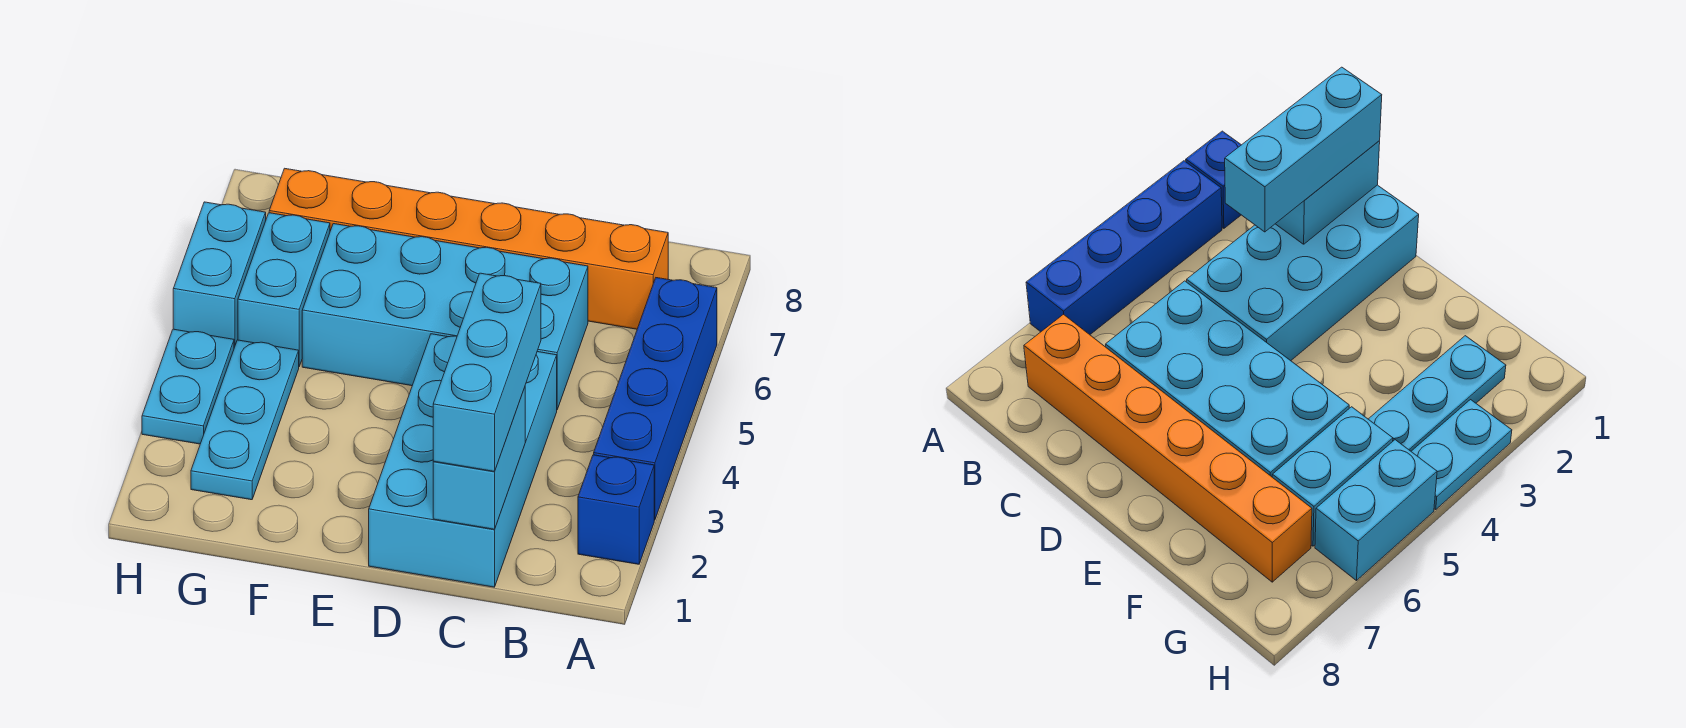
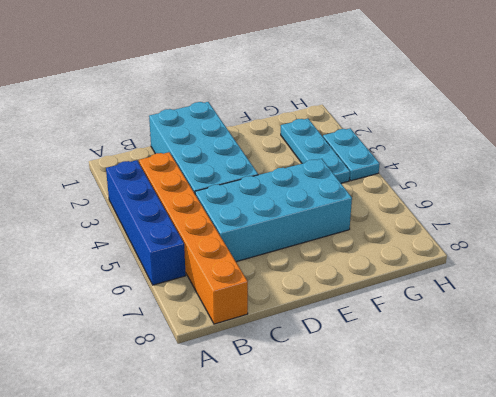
orange brick B3:B8 level 1 -> orange brick B7:G7 level 1
none -> blue brick A2 level 1
none -> cyan brick G5:G6 level 1

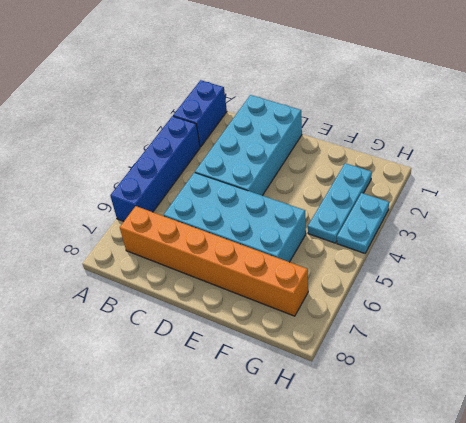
blue brick A1:A2 level 1 -> blue brick A2 level 1
none -> cyan brick G5:G6 level 1
none -> cyan brick H5:H6 level 1

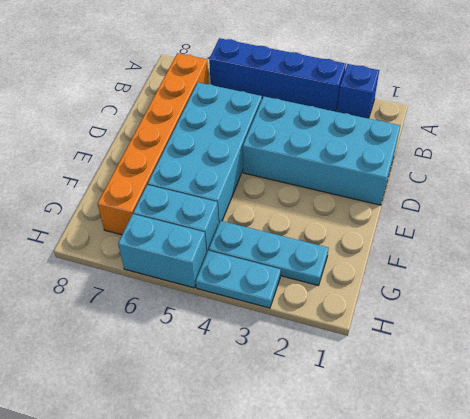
none -> cyan brick C1:C2 level 2
none -> cyan brick C1:C3 level 3

